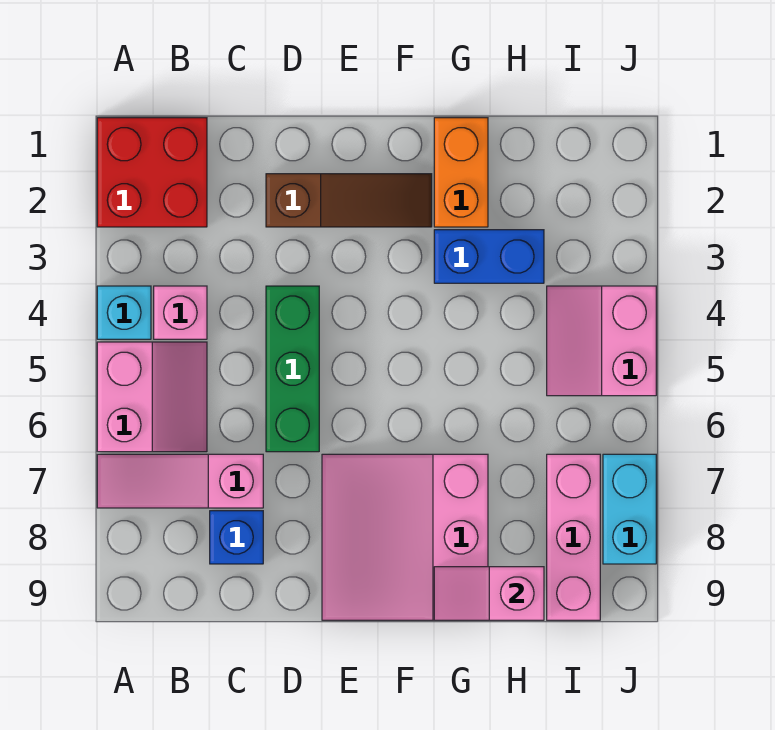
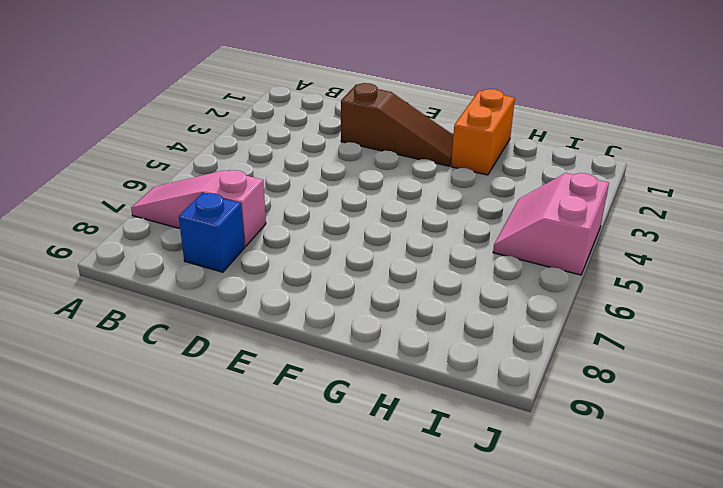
none -> red brick A1:B2 level 1
none -> cyan brick A4 level 1
none -> pink slope A5:B6 level 1 top A

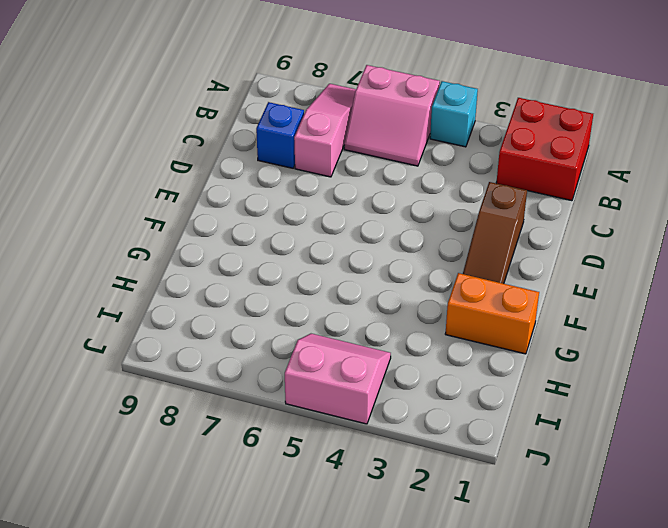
none -> pink brick B4 level 1
none -> green brick D4:D6 level 1
none -> pink slope E7:G9 level 1 top G

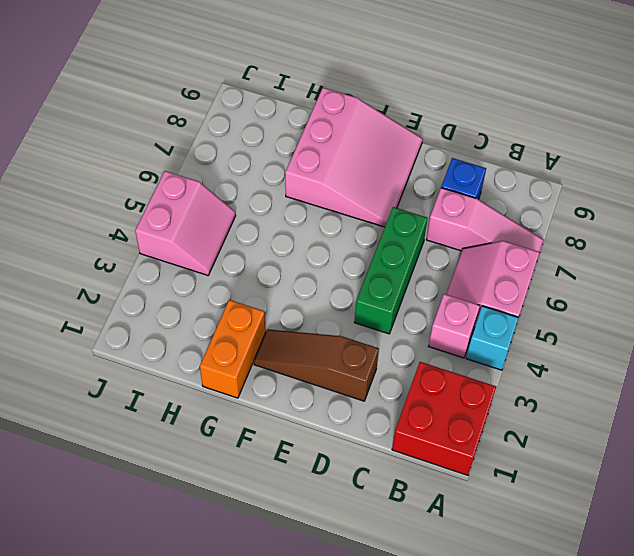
none -> blue brick G3:H3 level 1
none -> pink brick I7:I9 level 1
none -> cyan brick J7:J8 level 1

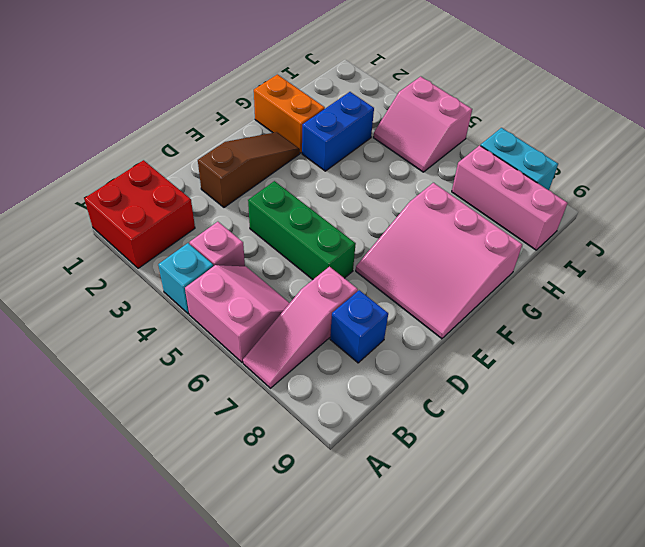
none -> pink slope G9:H9 level 2 top H

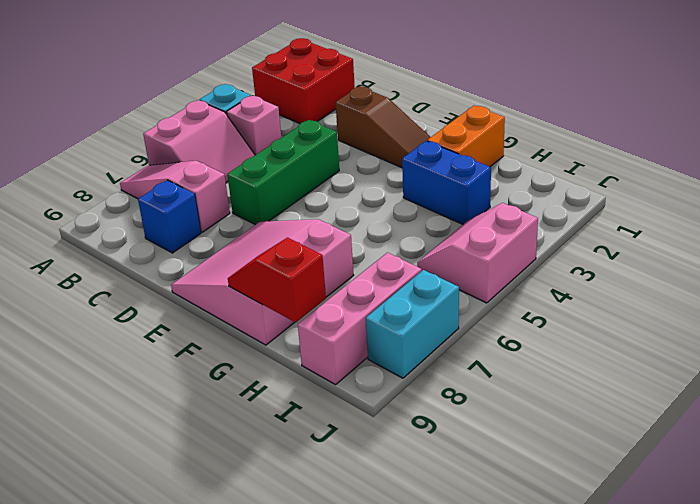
red slope G9:H9 level 2 top H -> pink slope G9:H9 level 2 top H

